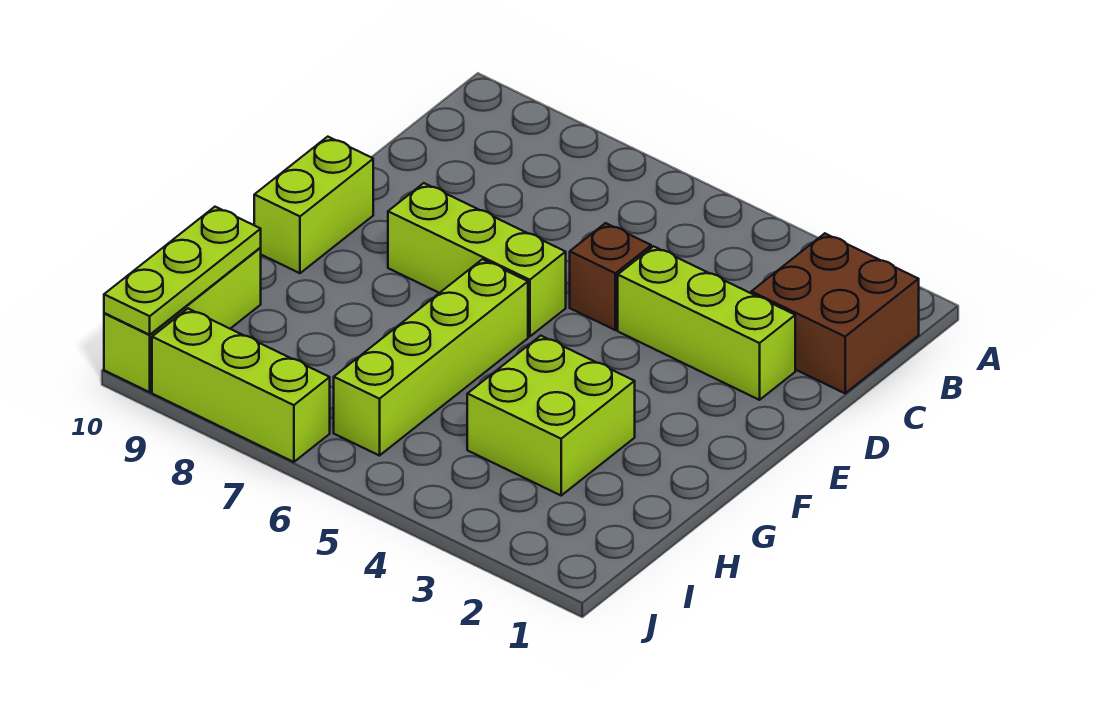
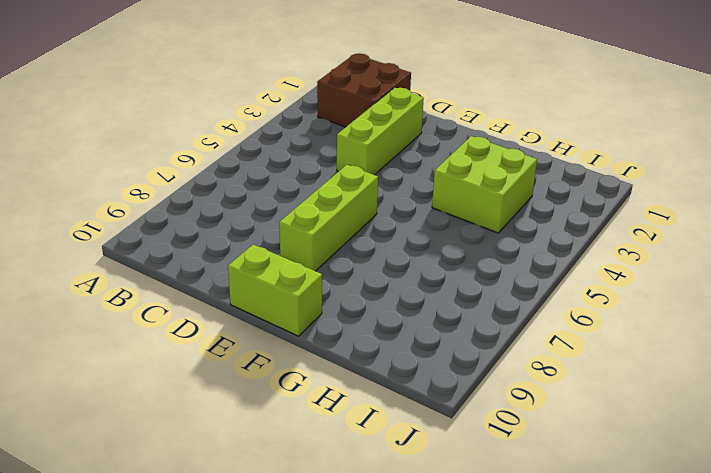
none -> brown brick D5 level 1
none -> lime brick F6:I6 level 1

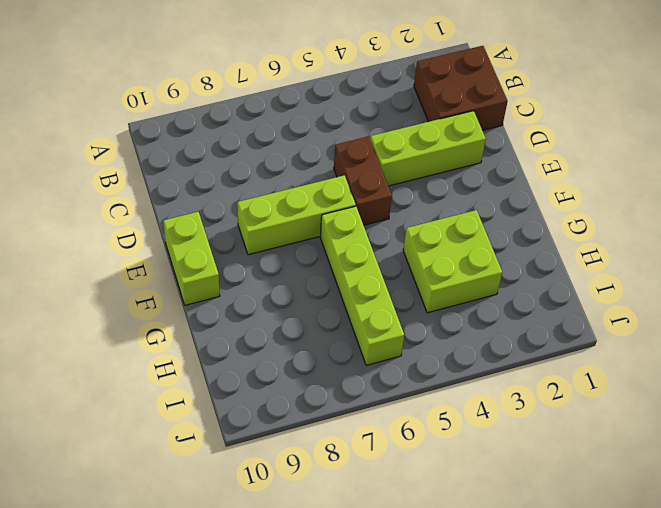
brown brick D5:E5 level 1 -> brown brick D5 level 1
none -> lime brick H10:J10 level 1
none -> lime brick J7:J9 level 1

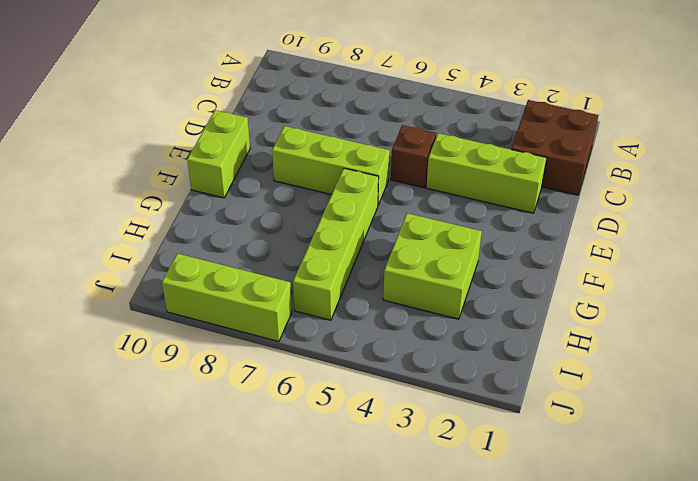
none -> lime brick H10:J10 level 1
none -> lime plate H10:J10 level 2

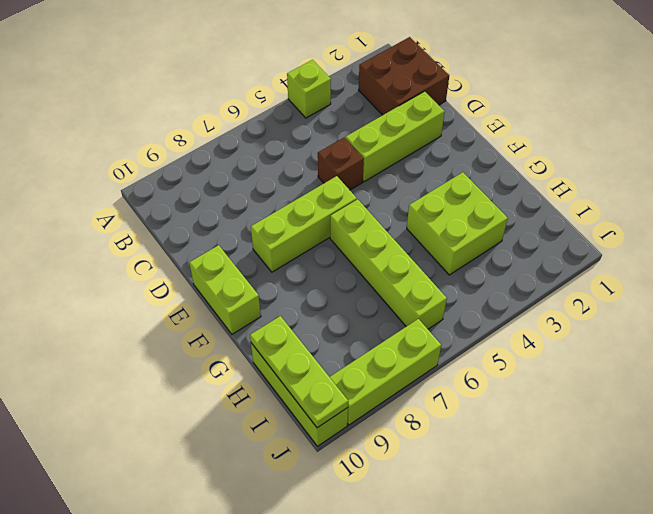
lime brick A4 level 1 -> none

